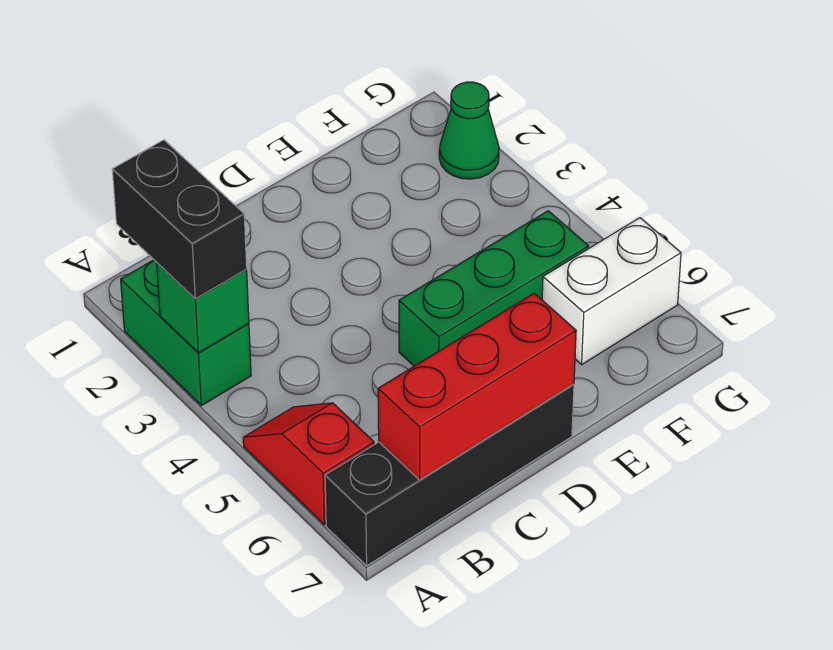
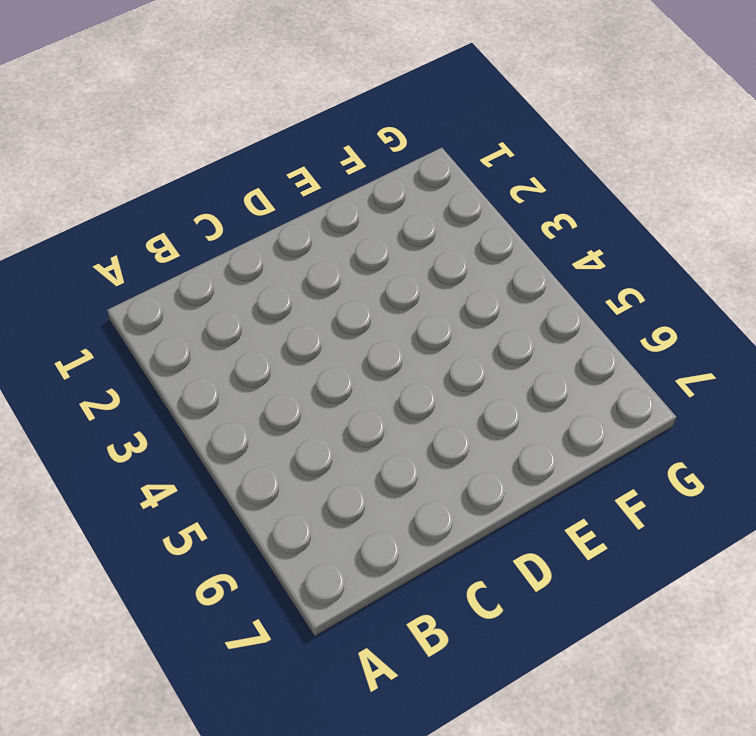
none -> green brick A2:A3 level 1
none -> red slope A5:A6 level 1 top 6

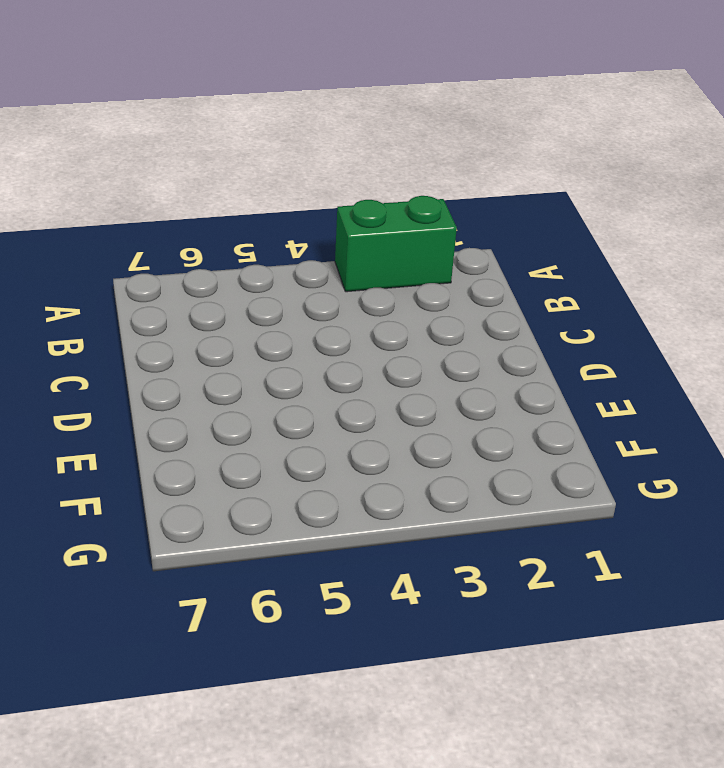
none -> red slope A5:A6 level 1 top 6
none -> black brick A7:D7 level 1

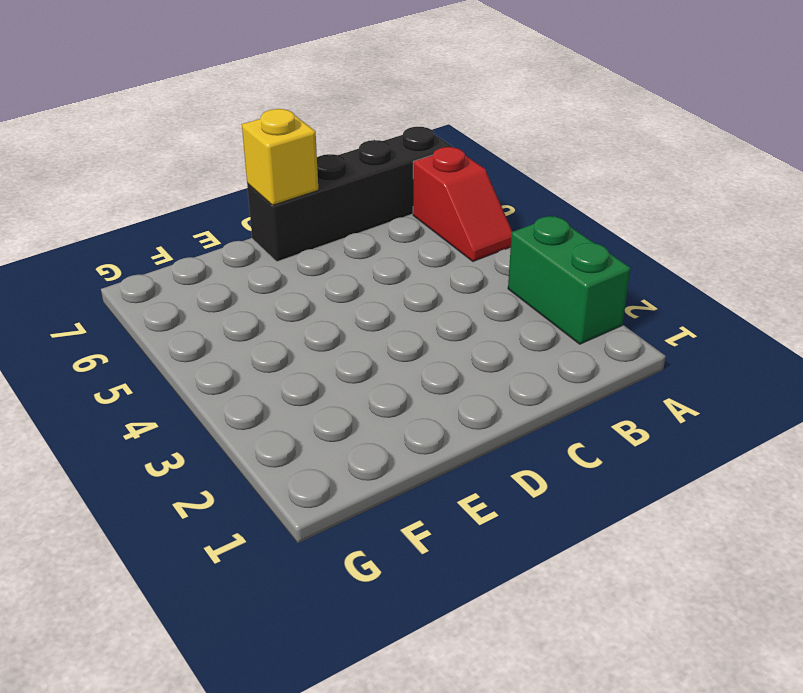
yellow brick D7 level 2 -> red brick B7:D7 level 2
none -> green brick D5:F5 level 1
none -> white brick F6:G6 level 1

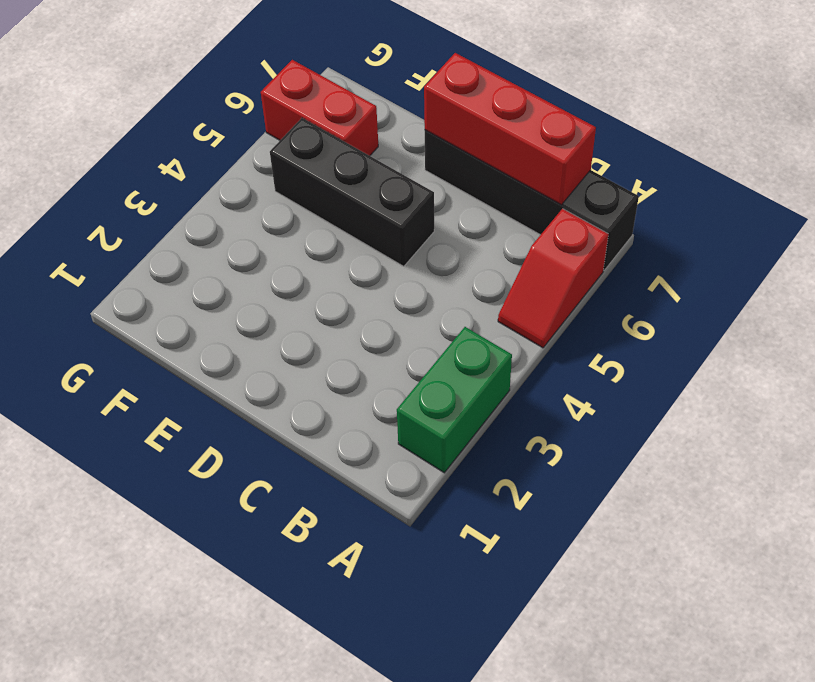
black brick D5:F5 level 1 -> green brick D5:F5 level 1
red brick F6:G6 level 1 -> white brick F6:G6 level 1
none -> green cone G2 level 1
none -> green brick A3 level 2

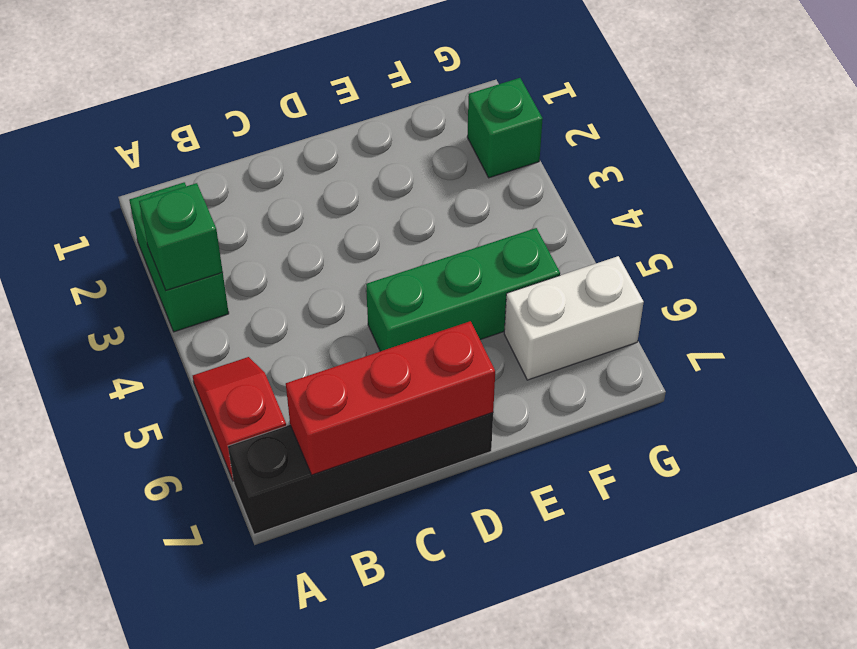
green brick G2 level 1 -> green cone G2 level 1
none -> black brick A2:A3 level 3

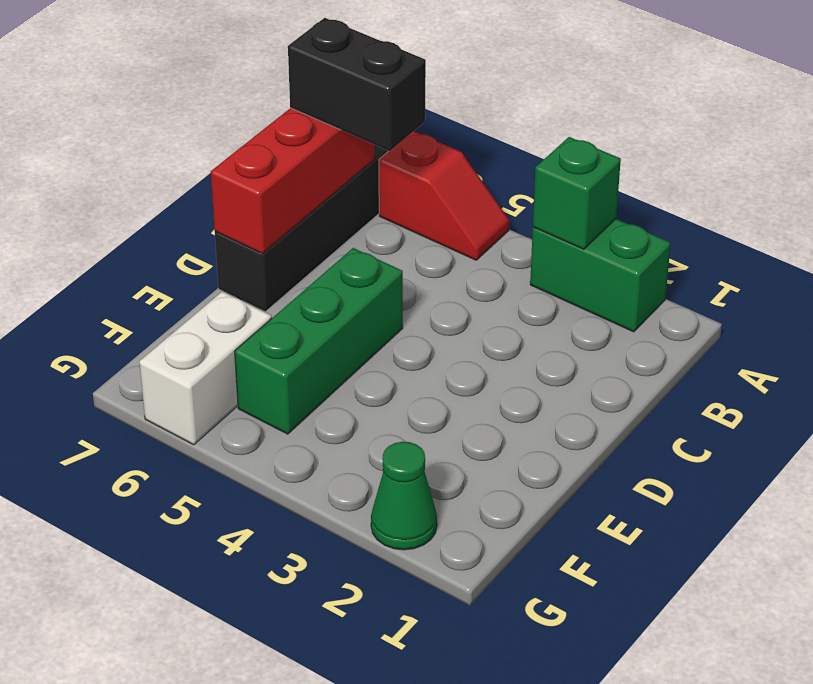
black brick B6:B7 level 3 -> black brick A2:A3 level 3

